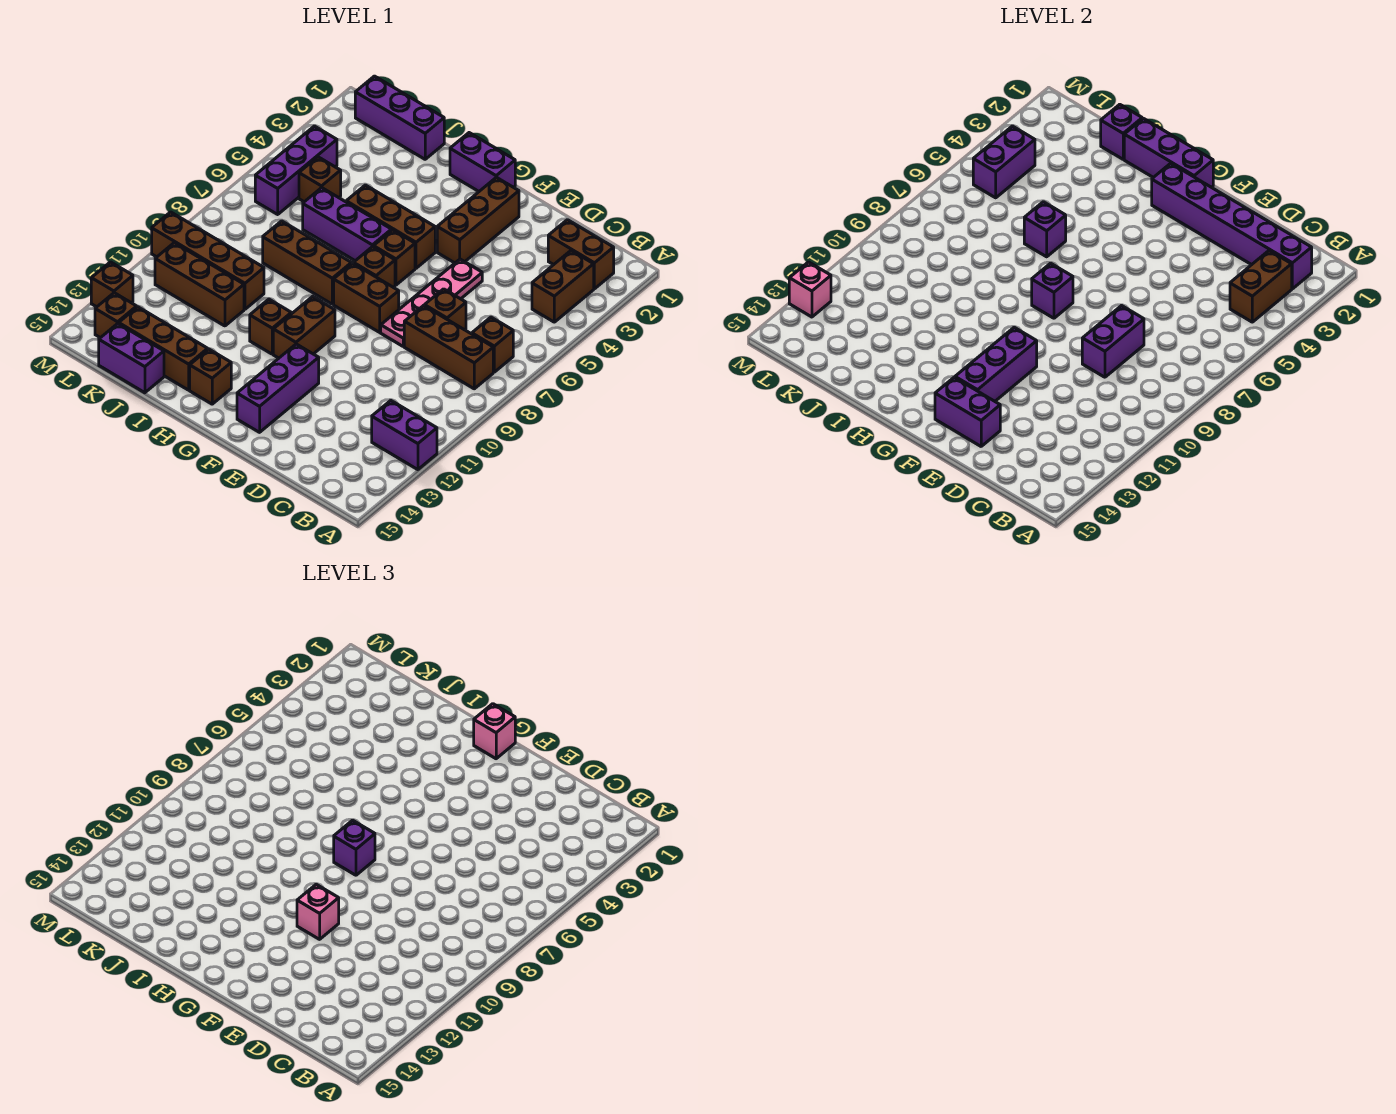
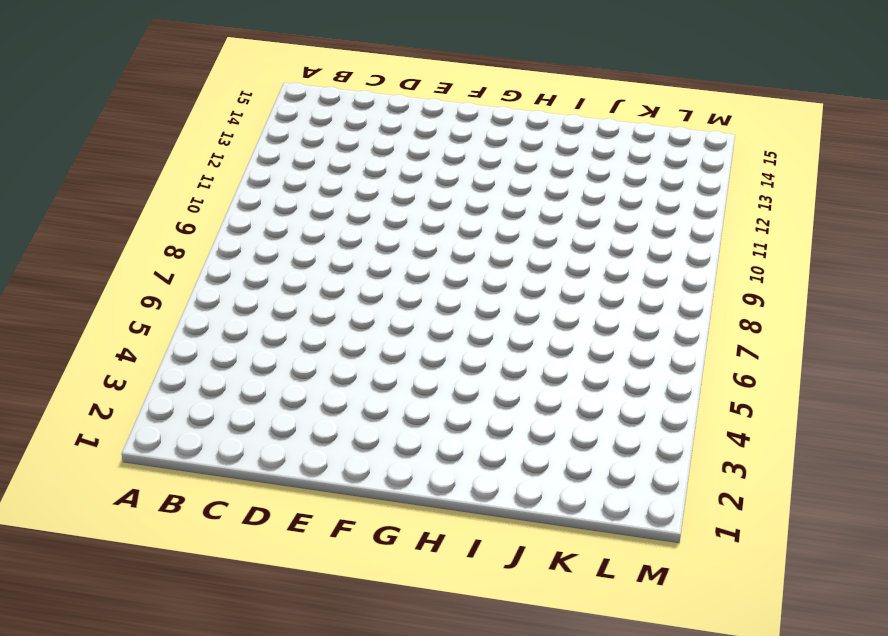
none -> purple brick A12:B12 level 1
none -> brown brick B2:C2 level 1
none -> brown brick B3:B4 level 1
none -> brown brick B7 level 1

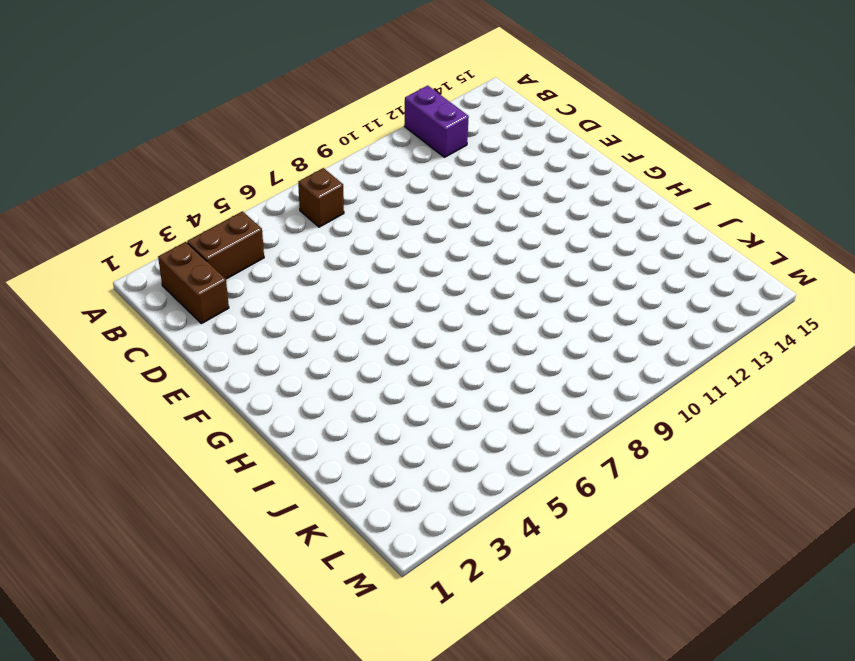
none -> brown brick B8:D8 level 1
none -> brown brick D7 level 1
none -> pink plate E5:E8 level 1
none -> brown brick F2:F4 level 1

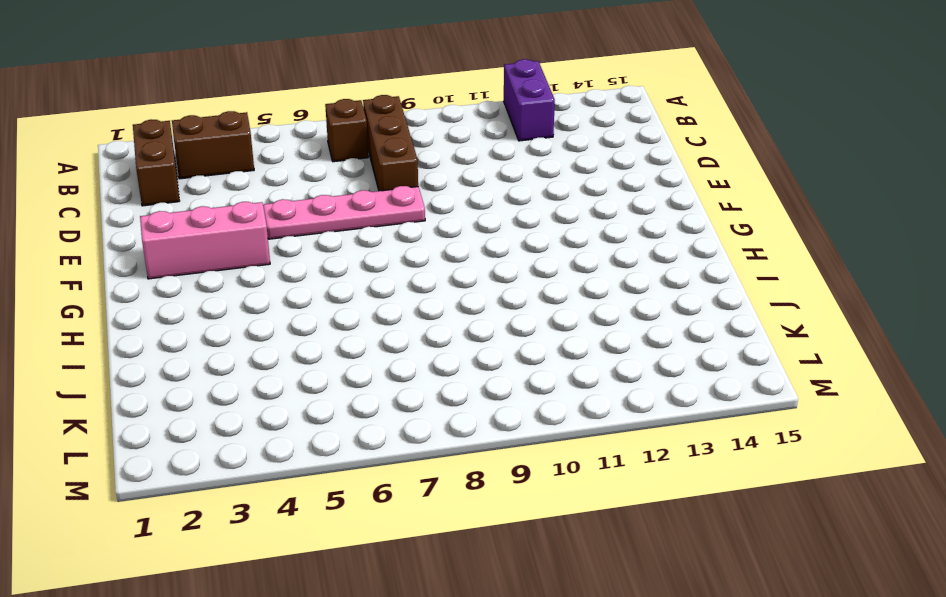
pink brick F2:F4 level 1 -> brown brick F2:F4 level 1
none -> brown brick D7 level 1
none -> brown brick F8:G8 level 1
none -> purple brick F12:F14 level 1
none -> purple brick G1:H1 level 1

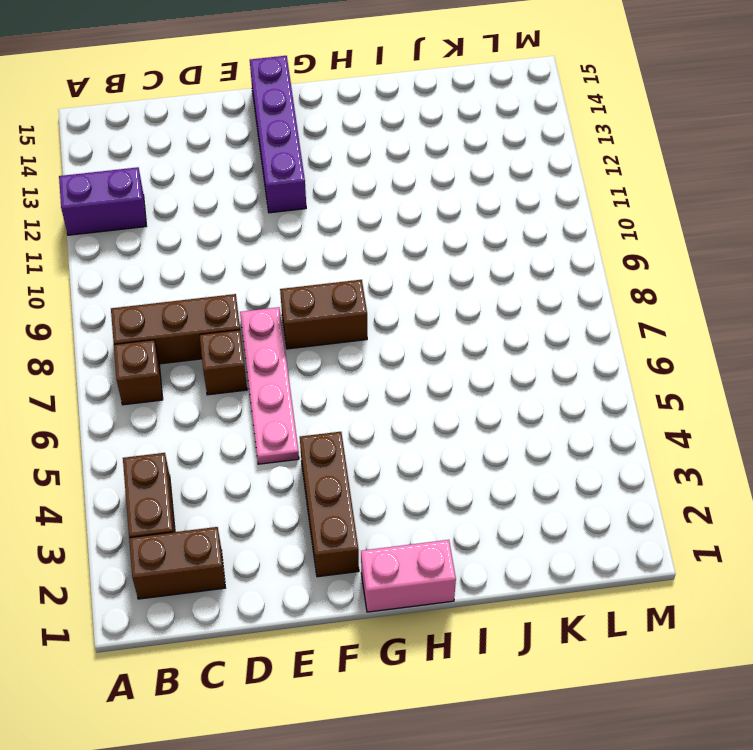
purple brick F12:F15 level 1 -> purple brick F12:F14 level 1
pink brick G1:H1 level 1 -> purple brick G1:H1 level 1
none -> brown brick G5:I5 level 1
none -> brown brick G6 level 1
none -> brown brick G7 level 1
none -> brown brick G10:G11 level 1

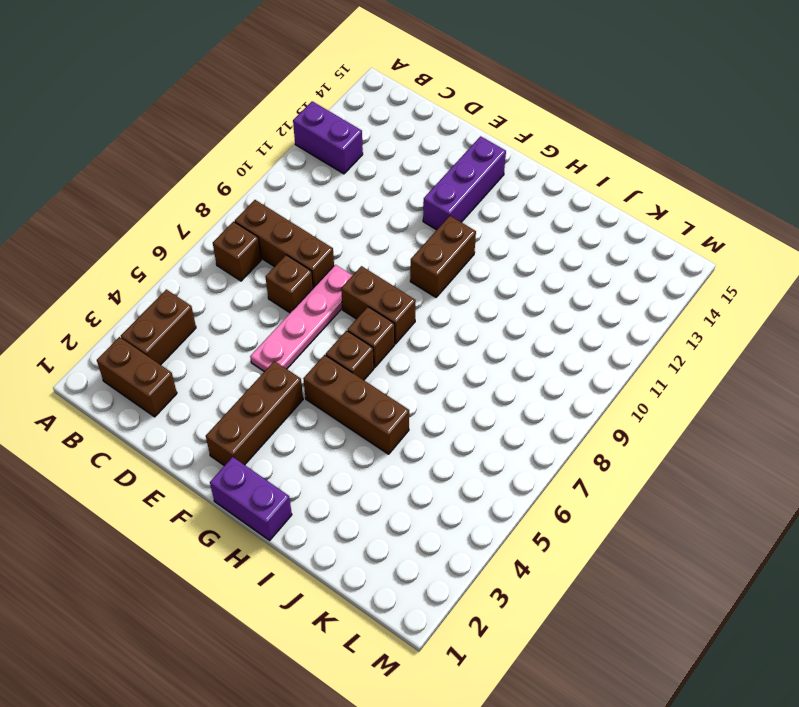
none -> purple brick H6:J6 level 1
none -> brown brick H8:J8 level 1
none -> brown brick H11 level 1
none -> brown brick H14 level 1

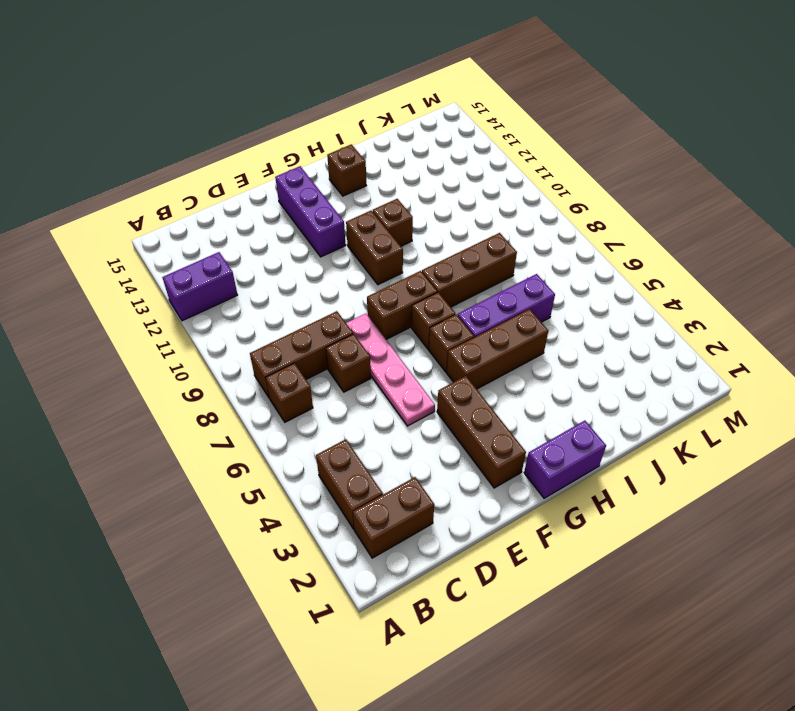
none -> brown brick I14:K14 level 1
none -> purple brick J1:L1 level 1
none -> brown brick J10:M10 level 1
none -> brown brick J11:L11 level 1

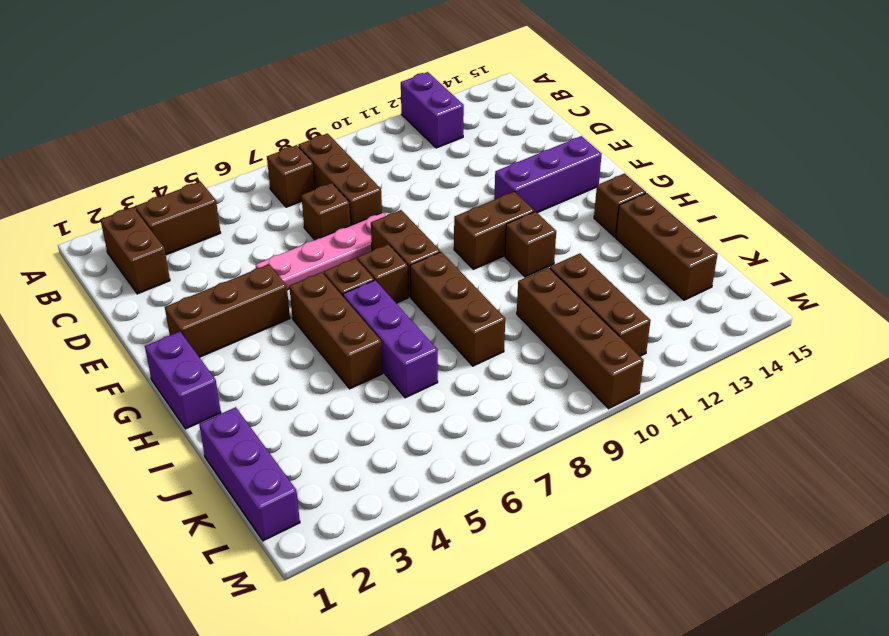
none -> purple brick J15:K15 level 1
none -> brown brick K5 level 1
none -> purple brick L4:L6 level 1
none -> brown brick L14 level 1

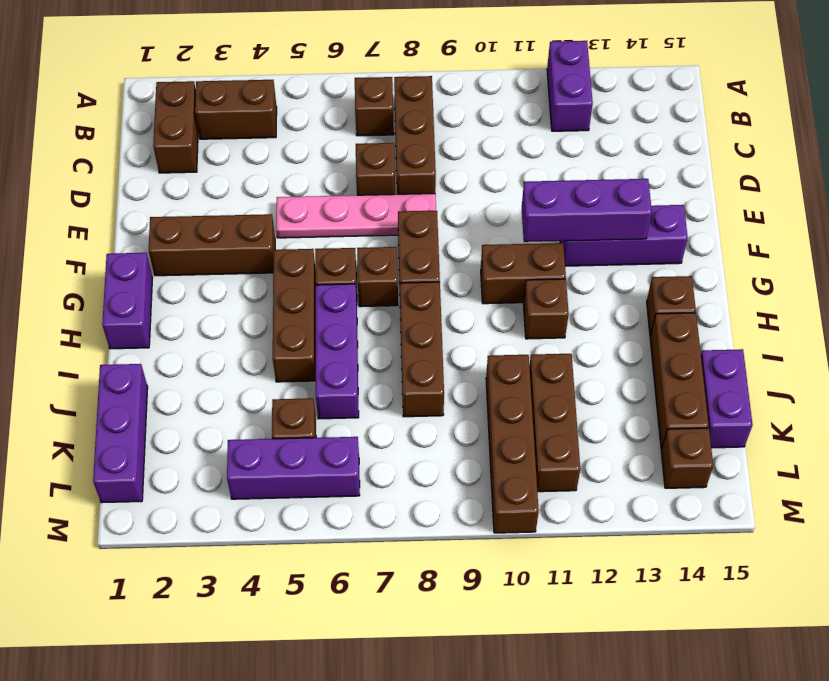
none -> brown brick M13 level 1
none -> purple brick B2:G2 level 2
none -> brown brick B3:B4 level 2
none -> purple brick D8:D9 level 2

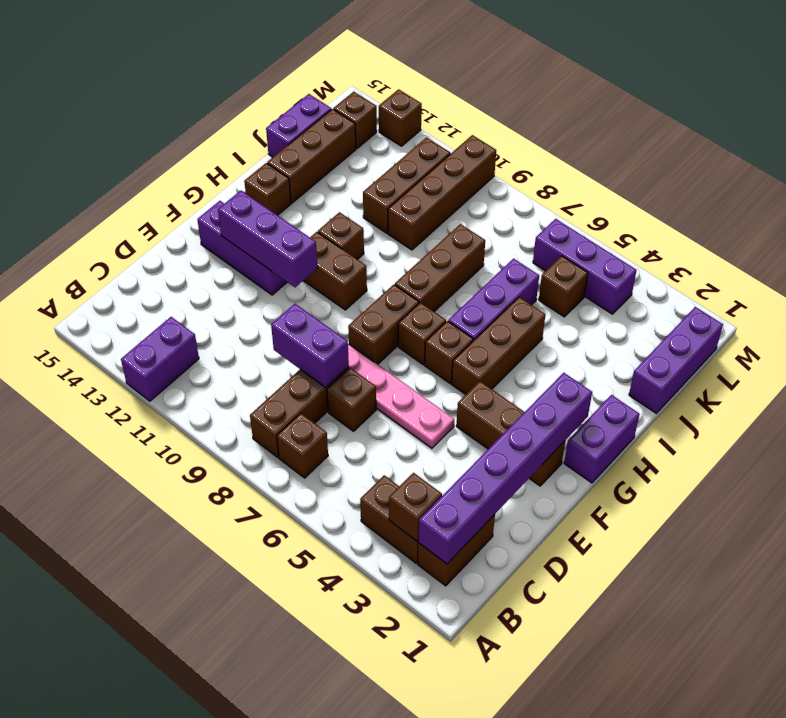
brown brick B3 level 2 -> brown brick B3:B4 level 2
none -> purple brick E14:F14 level 2
none -> purple brick G1:I1 level 2
none -> purple brick G8 level 2
none -> purple brick I6 level 2

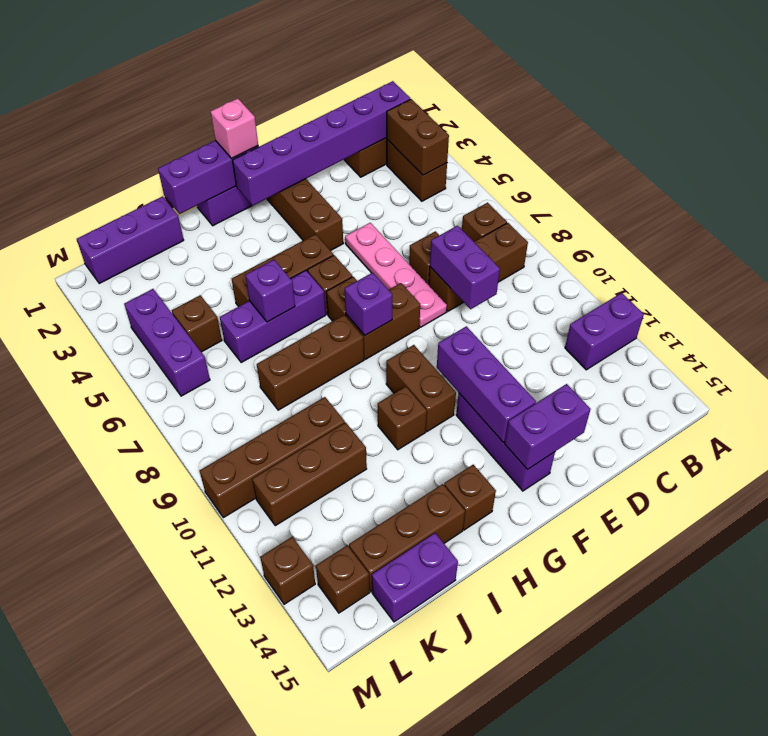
none -> purple brick J1 level 2
none -> purple brick L4:L5 level 2
none -> pink brick M13 level 2
none -> pink brick F11 level 3

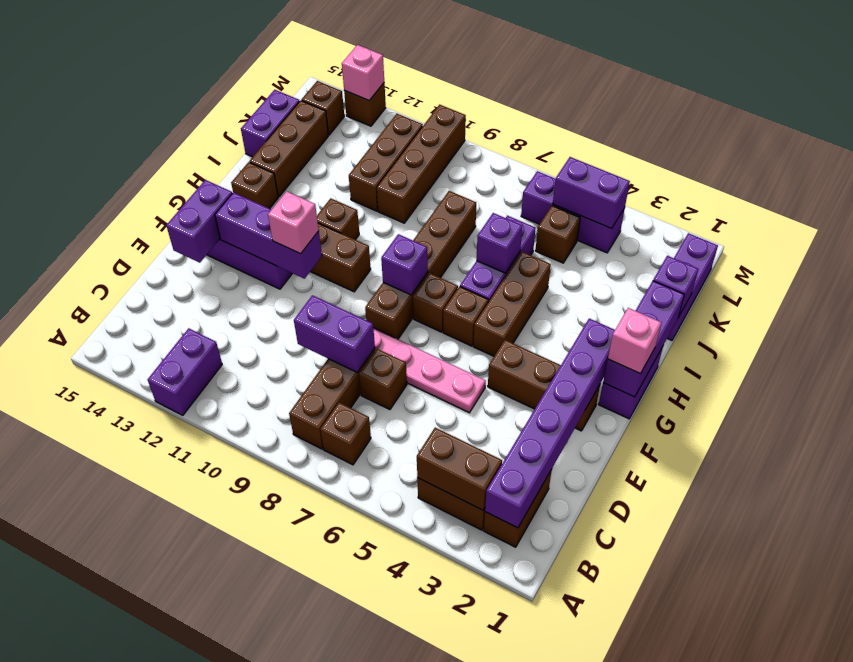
none -> purple brick G8 level 3

